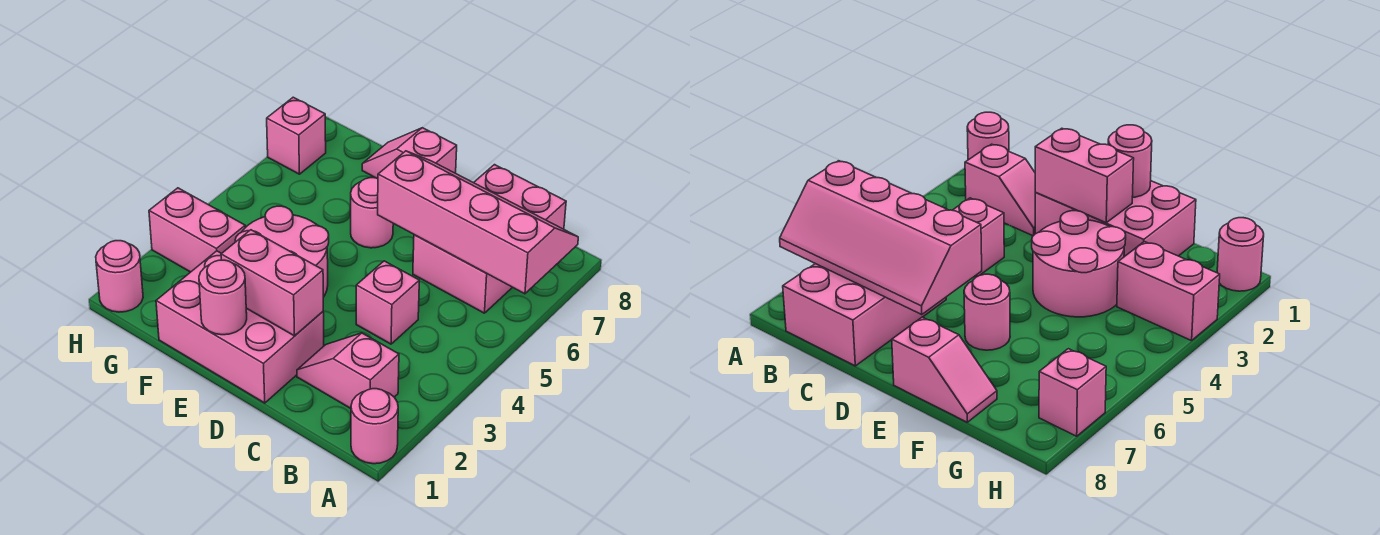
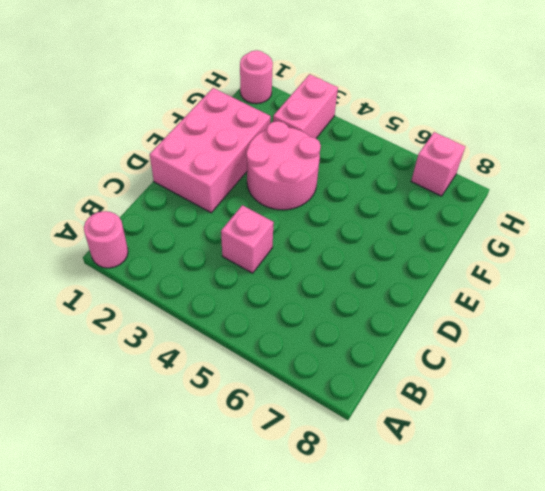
none -> pink slope B2:C2 level 1 top B
none -> pink brick B6:C8 level 1
none -> pink round brick E6 level 1

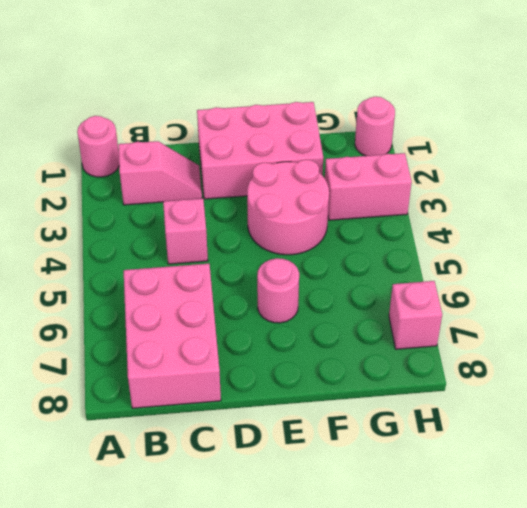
none -> pink slope E8:F8 level 1 top E
none -> pink slope A6:D7 level 2 top 6
none -> pink brick D2:E2 level 2

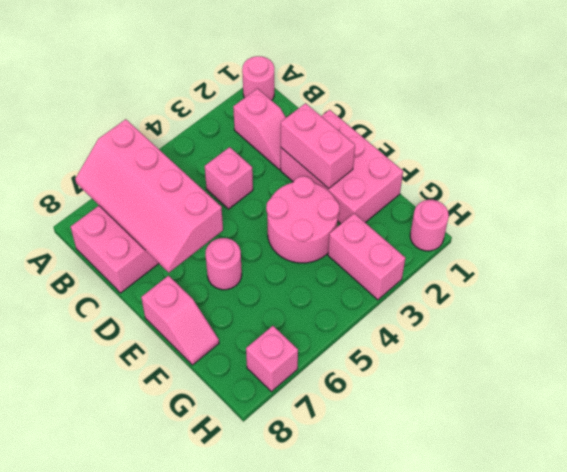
none -> pink round brick E1 level 2

